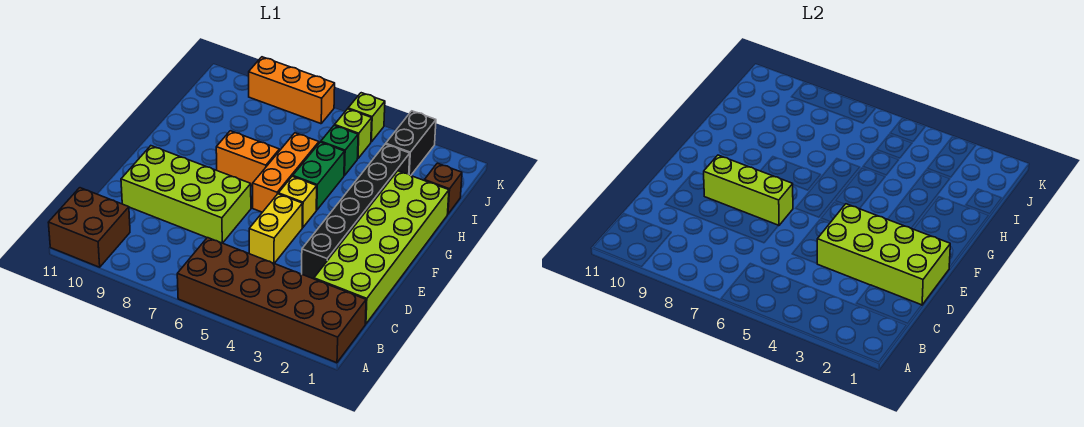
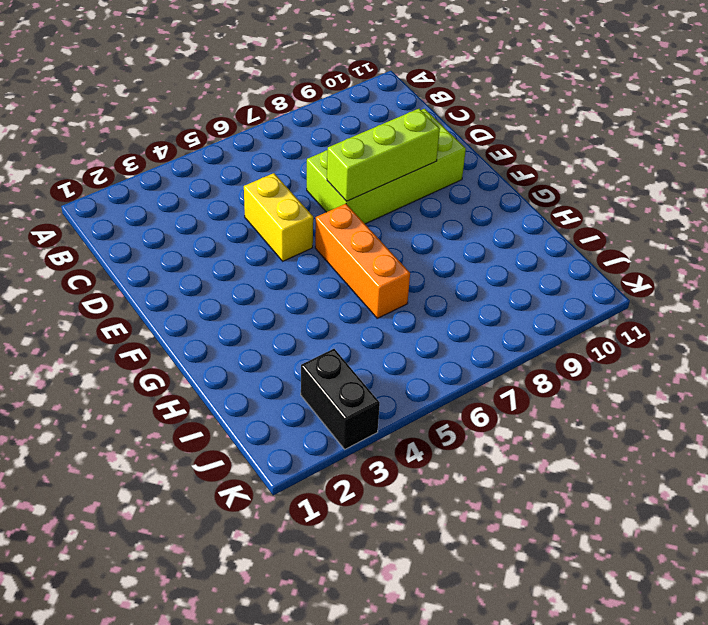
none -> brown brick A1:B6 level 1
none -> brown brick A10:B11 level 1
none -> lime brick C1:H2 level 1

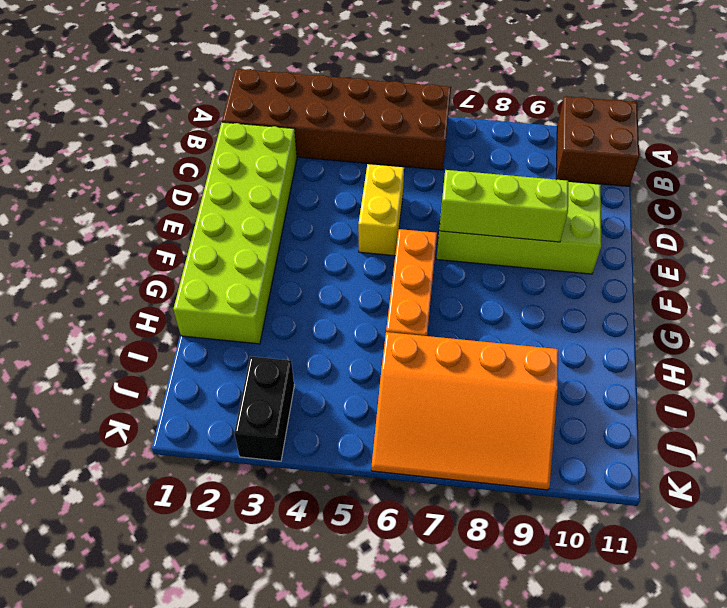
orange slope I6:K9 level 1 top I -> orange brick K7:K9 level 1
none -> black brick D3:I3 level 1
none -> yellow brick F5 level 1
none -> green brick G5:H5 level 1

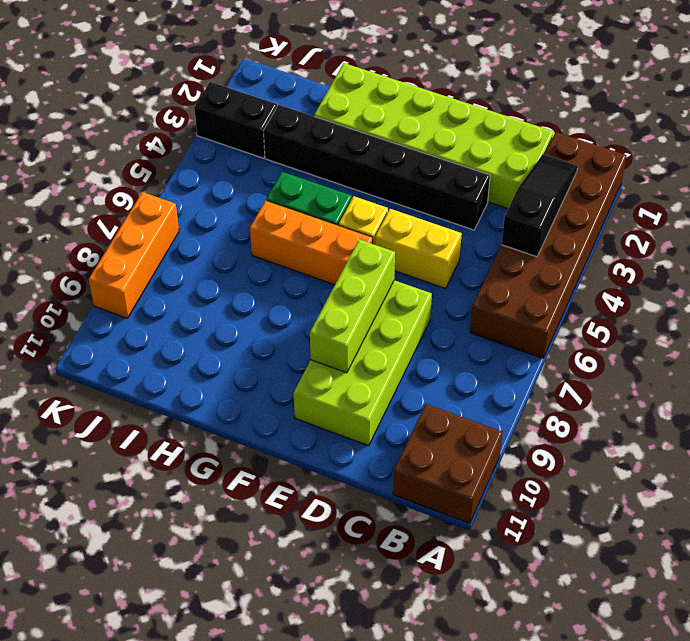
black slope B2:B4 level 2 top 4 -> none
none -> orange brick G7:G8 level 1
none -> brown brick I1 level 1
none -> green brick I5 level 1

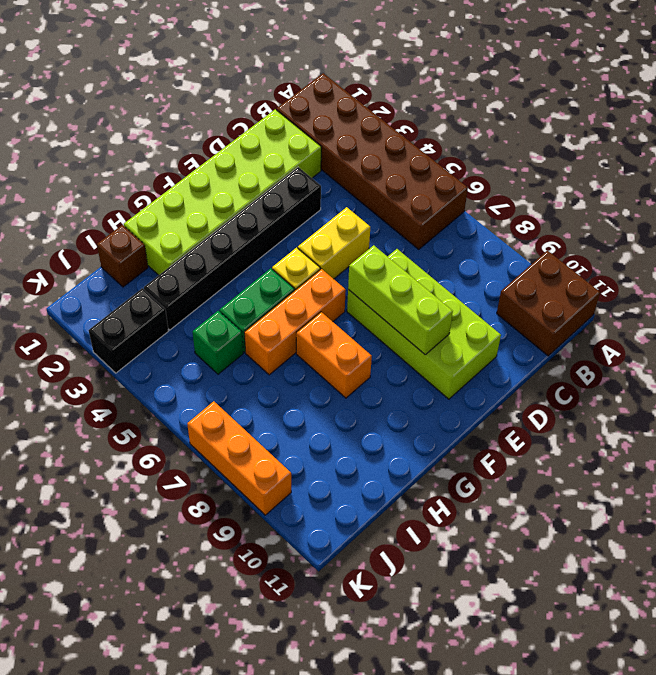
none -> lime brick J5 level 1
none -> lime brick K5 level 1
none -> lime brick D1:E4 level 2

